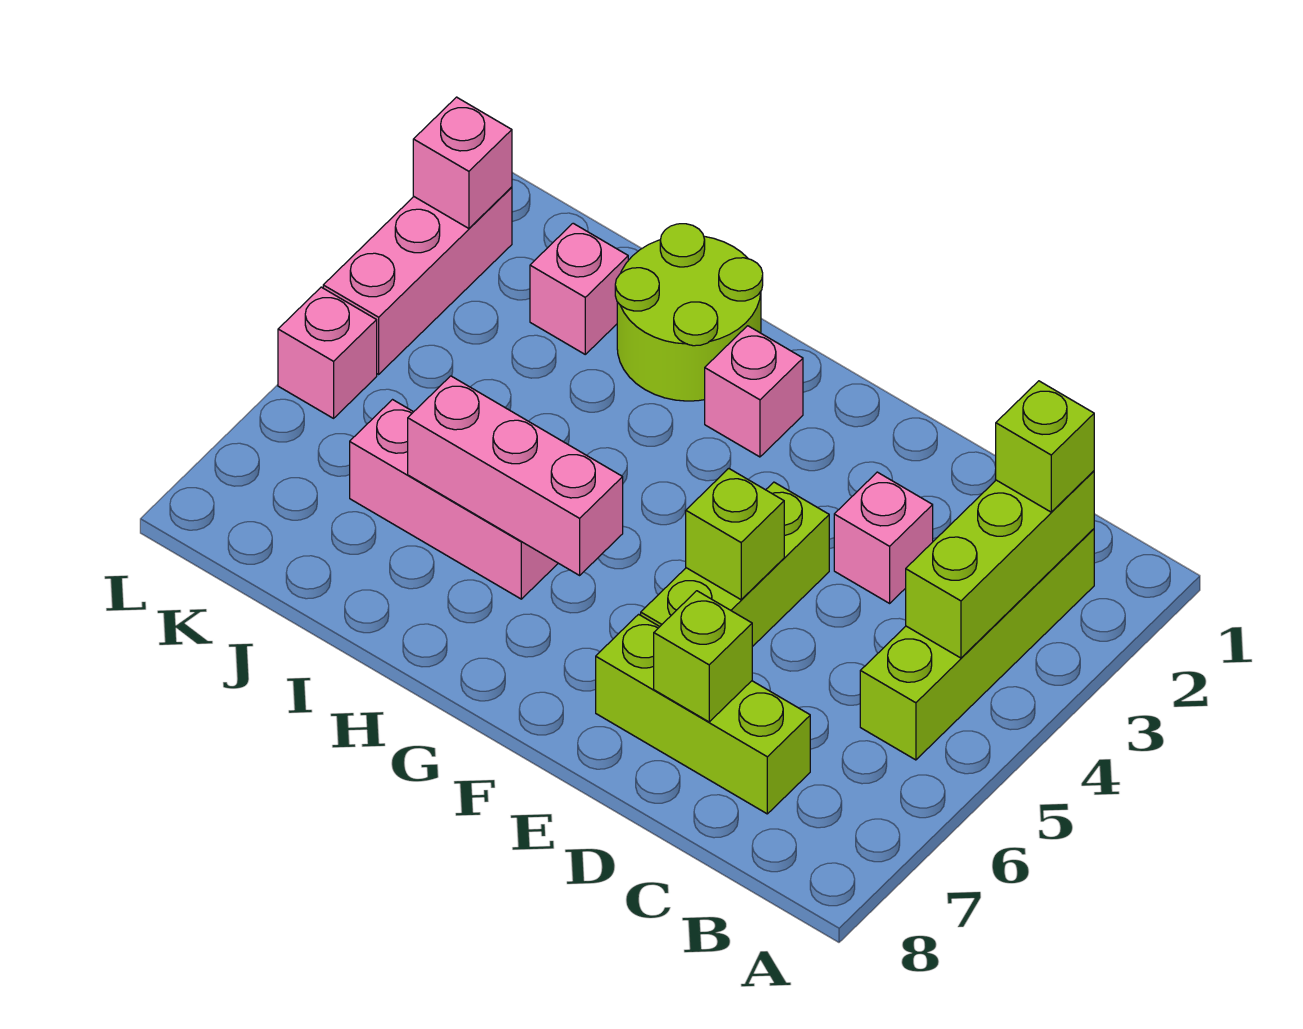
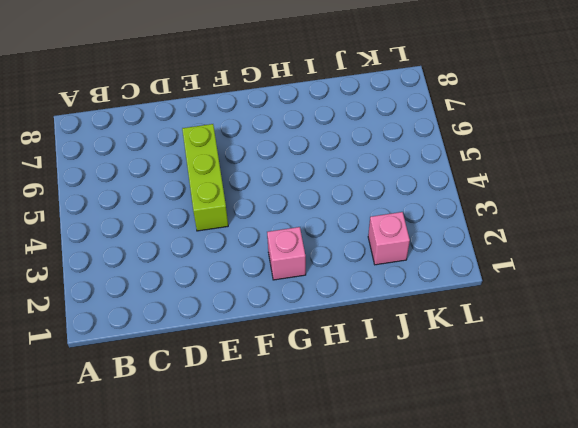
none -> lime brick B2:B5 level 1
none -> lime brick C7:E7 level 1
none -> pink brick D3 level 1

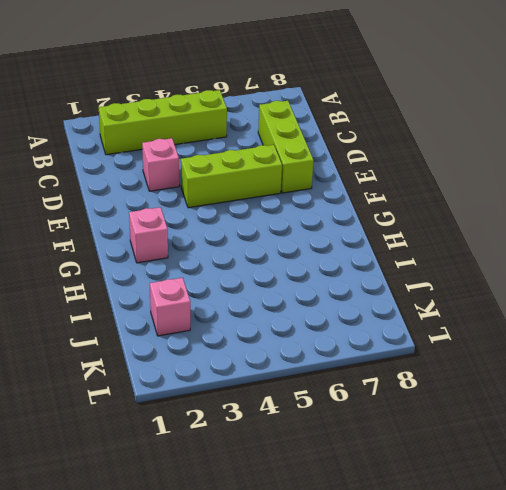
none -> lime round brick H1:I2 level 1
none -> pink brick H6:J6 level 1
none -> pink brick L2:L4 level 1

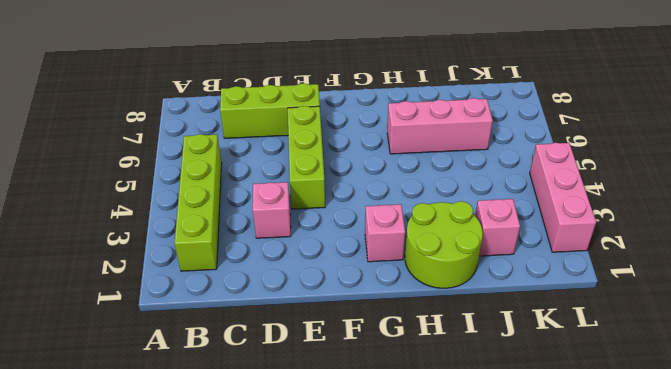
none -> pink brick L5 level 1
none -> lime brick B2:B4 level 2
none -> lime brick D7 level 2

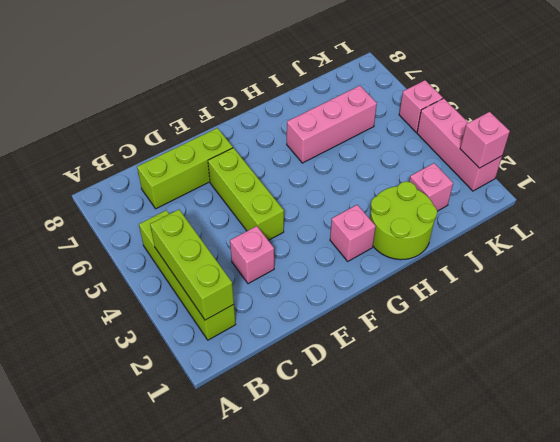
none -> lime brick D7 level 2
none -> lime brick E5 level 2
none -> pink brick G6:I6 level 2

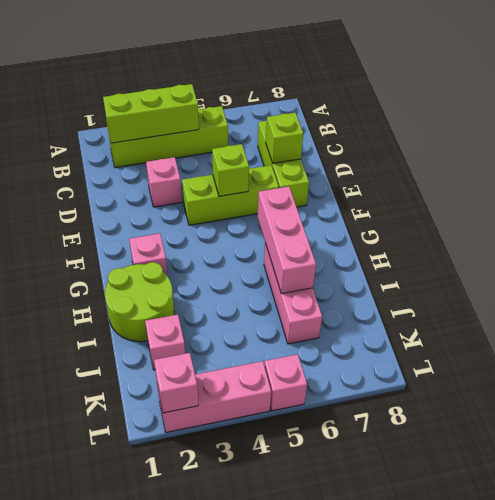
none -> lime brick B2 level 3

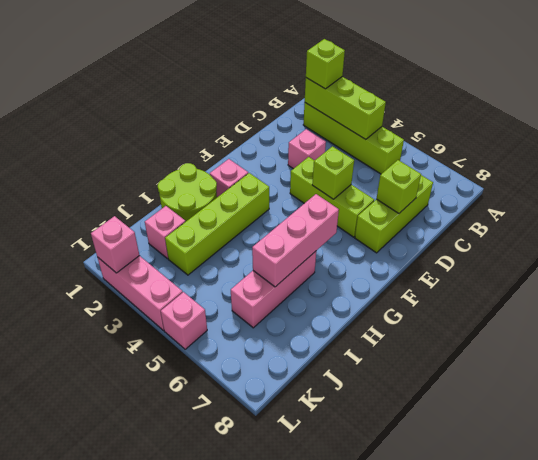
lime brick G3:J3 level 1 -> none

